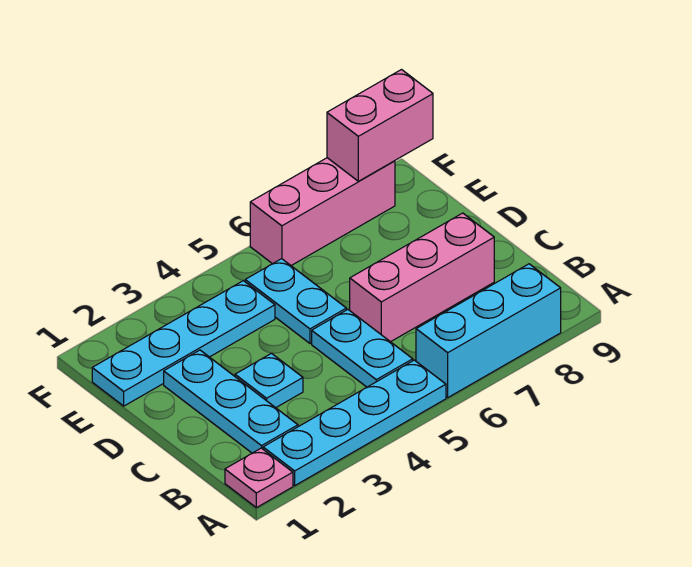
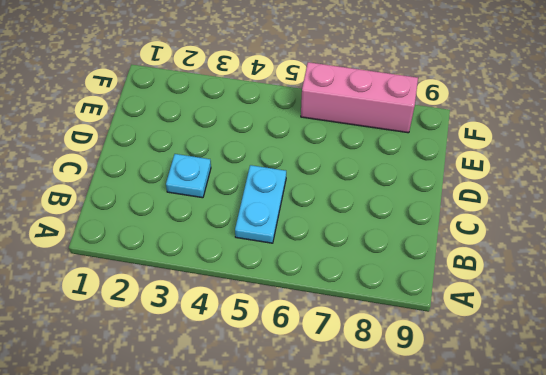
none -> pink plate A1 level 1
none -> cyan plate A2:A5 level 1

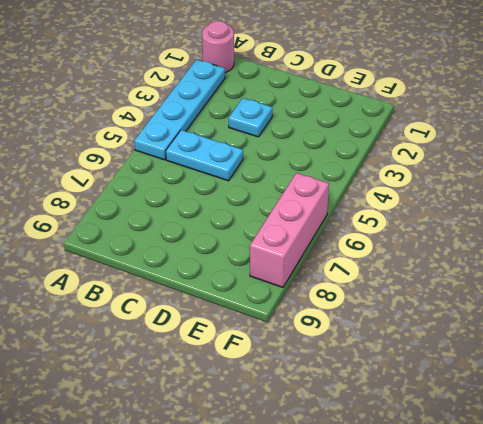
pink round brick A1 level 1 -> pink plate A1 level 1
none -> cyan brick A6:A8 level 1
none -> cyan plate B2:D2 level 1

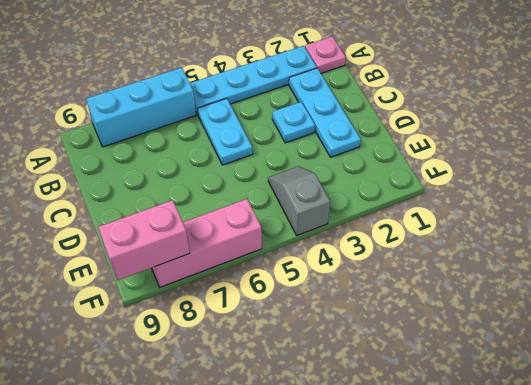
grey slope E4:F4 level 1 top F -> cyan plate E1:E4 level 1
none -> pink brick C6:C8 level 1
none -> cyan plate D5:E5 level 1

